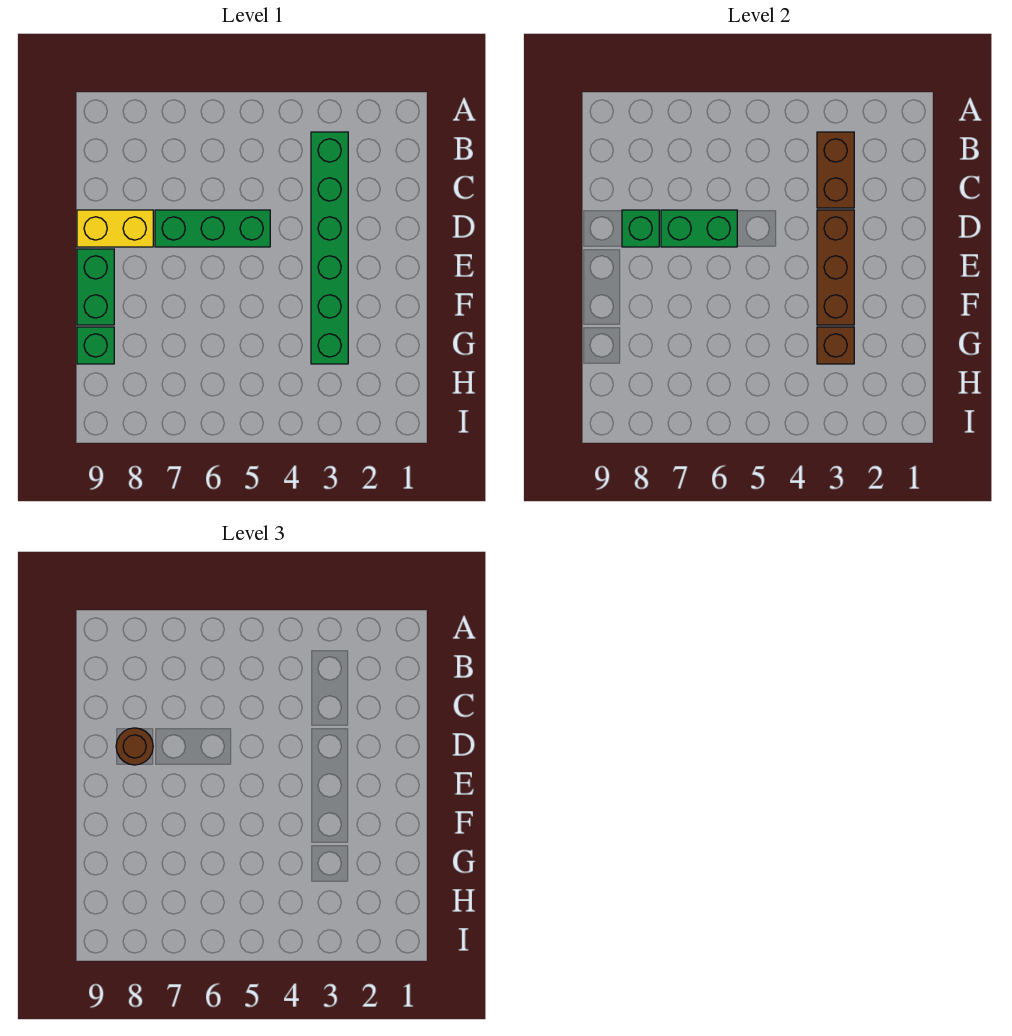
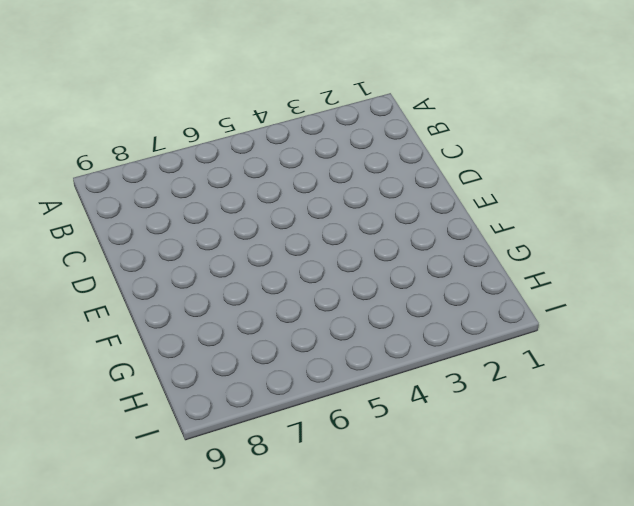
none -> green brick B3:G3 level 1
none -> green brick D5:D7 level 1

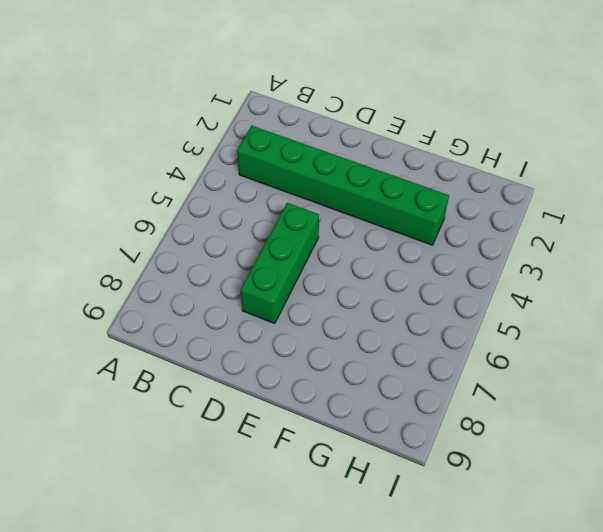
none -> yellow brick D8:D9 level 1
none -> green brick E9:F9 level 1

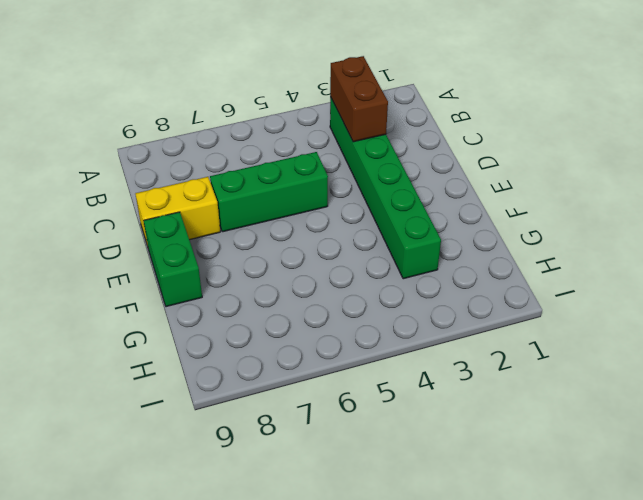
none -> green brick G9 level 1
none -> brown brick D3:F3 level 2

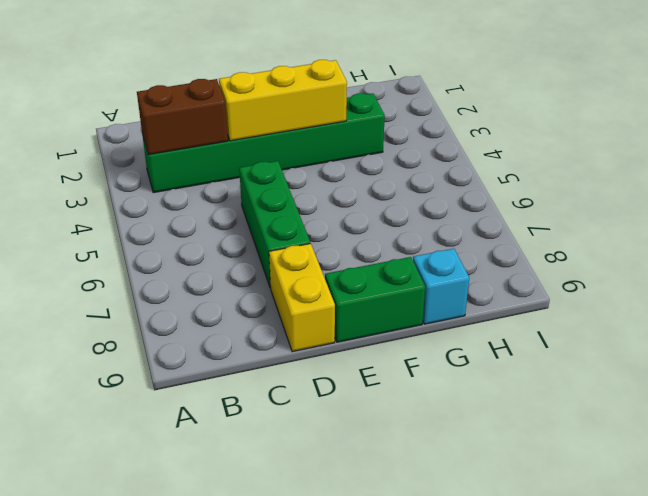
yellow brick D3:F3 level 2 -> brown brick D3:F3 level 2
cyan brick G9 level 1 -> green brick G9 level 1
none -> green brick D6:D7 level 2
none -> green brick D8 level 2

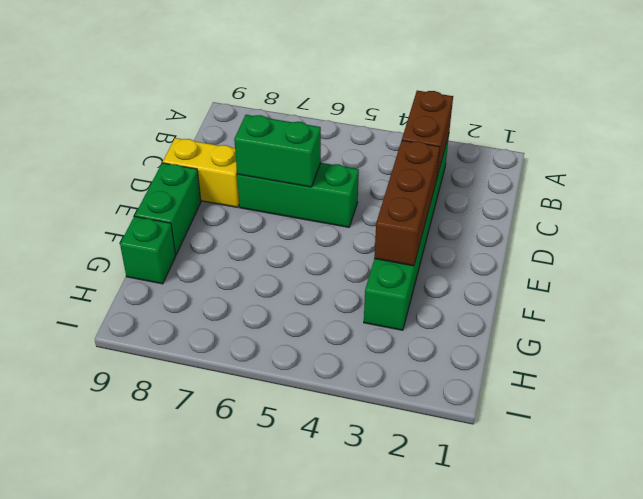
none -> green brick D8 level 2
none -> brown brick G3 level 2

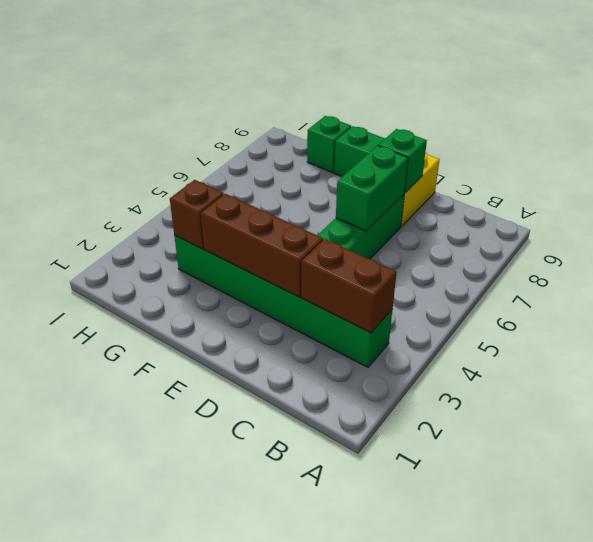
none -> brown round brick D8 level 3

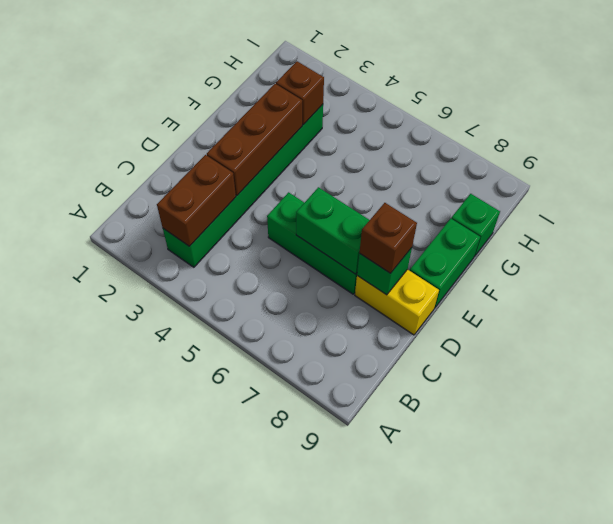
brown brick D8 level 3 -> brown round brick D8 level 3

